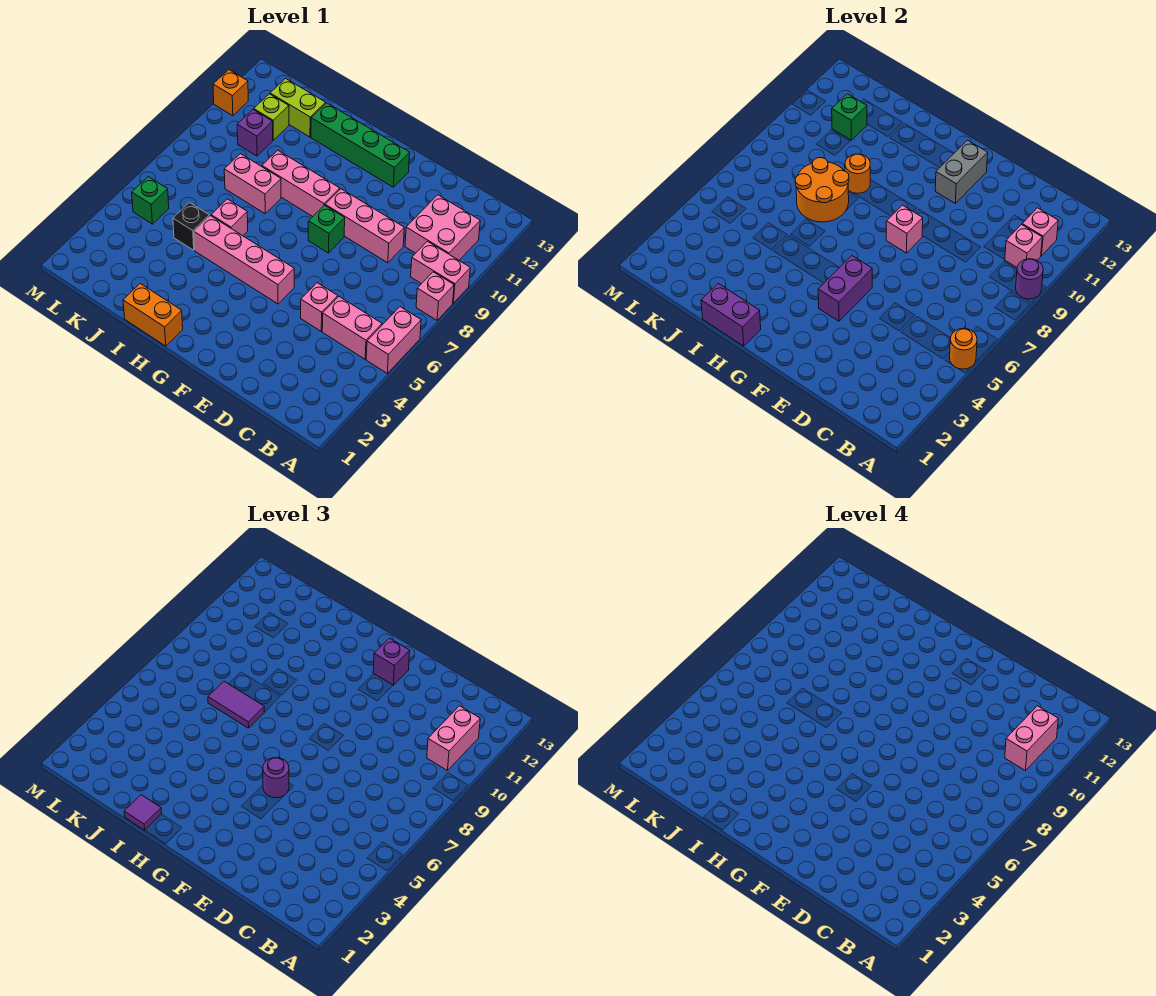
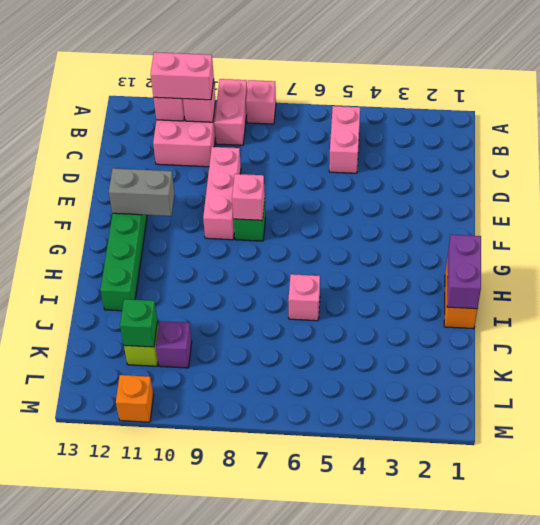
none -> pink brick A5:A6 level 1
none -> pink brick D5 level 1
none -> pink brick F5:I5 level 1
none -> pink brick G9:I9 level 1

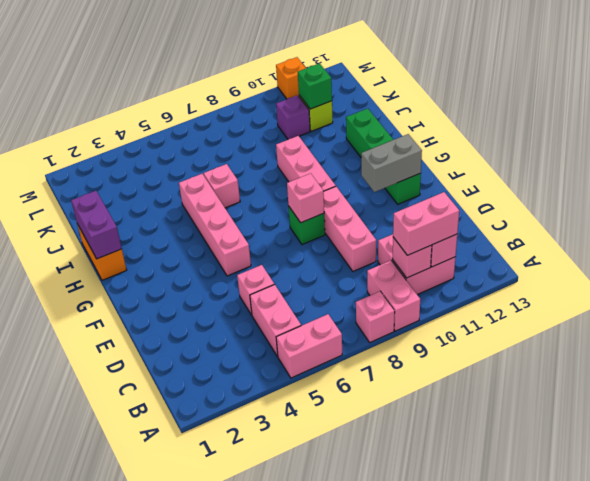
none -> pink brick I8:J8 level 1
none -> black brick J5 level 1
none -> lime brick J12:K12 level 1
none -> green brick L5 level 1

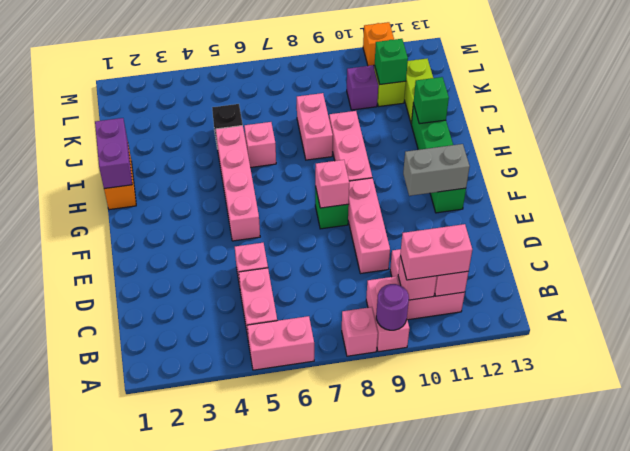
green brick I12 level 2 -> green brick L5 level 1
none -> orange round brick A5 level 2
none -> purple brick F4:F5 level 2
none -> orange round brick I7:J8 level 2
none -> orange round brick I9 level 2

